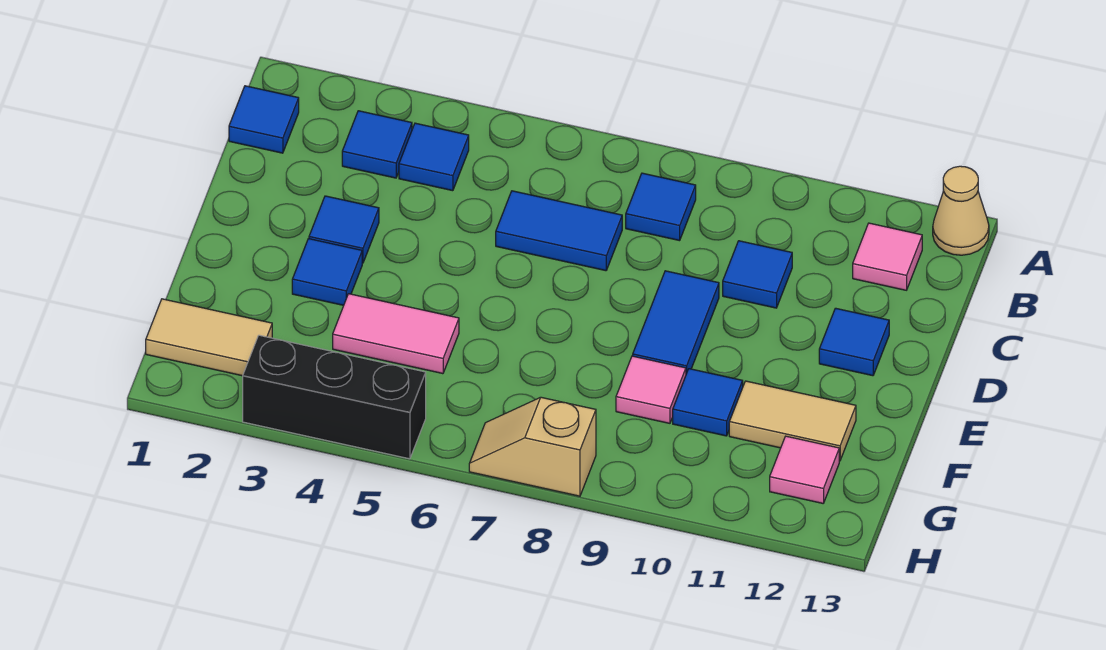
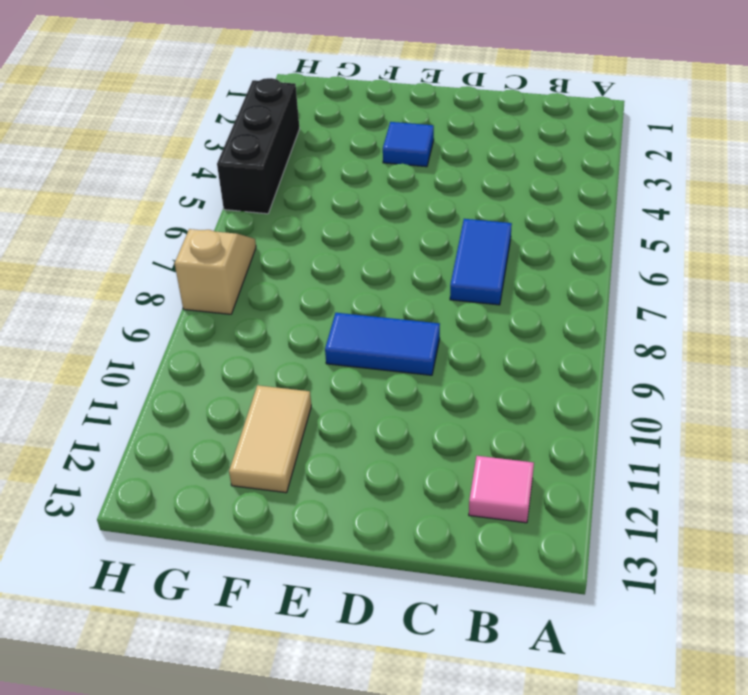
none -> tan cone A13 level 1
none -> blue tile B1 level 1
none -> blue tile B3 level 1

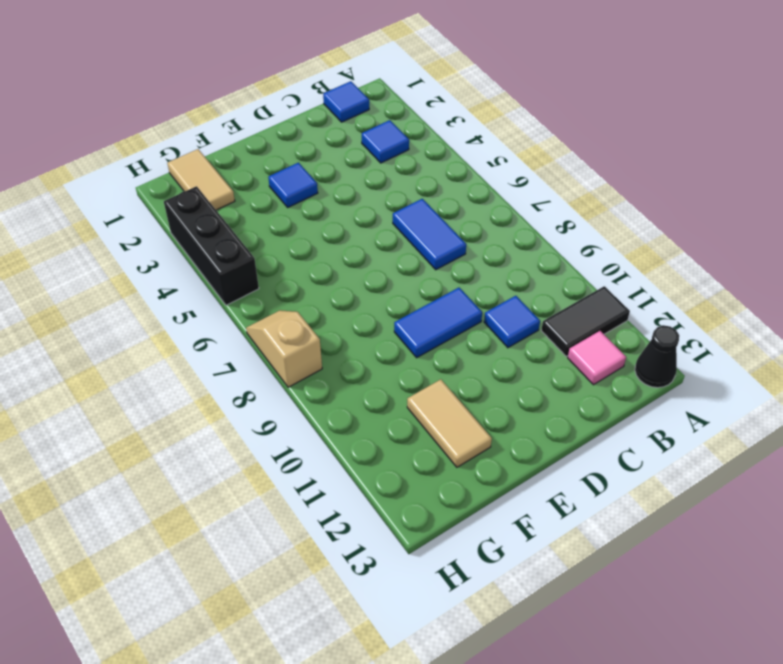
black tile A11:B11 level 1 -> none
black cone A13 level 1 -> tan cone A13 level 1
none -> blue tile B4 level 1
none -> blue tile B8 level 1
none -> blue tile D3 level 1

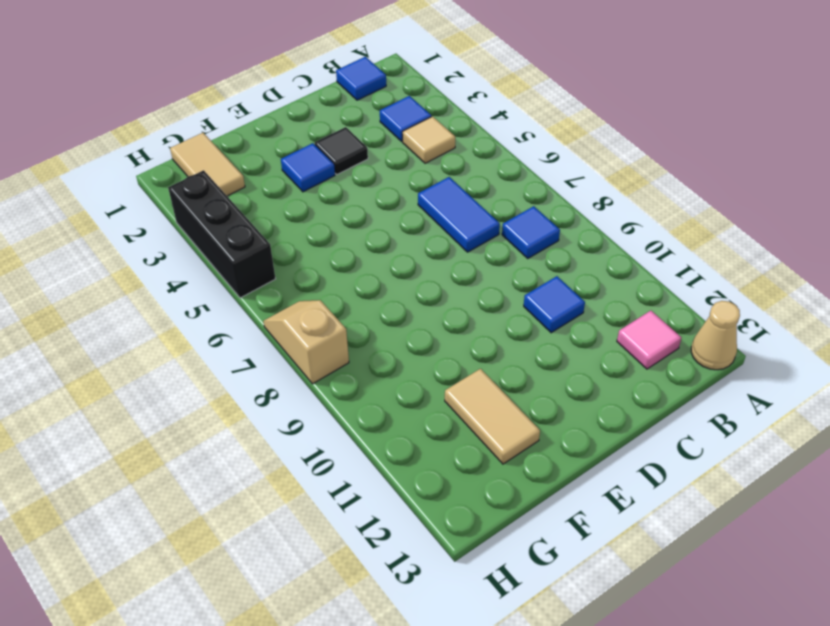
tan tile B4 level 1 -> blue tile B4 level 1
black tile D3 level 1 -> blue tile D3 level 1
none -> blue tile D9:E9 level 1
none -> blue tile D12 level 1
none -> pink tile F4:F5 level 1

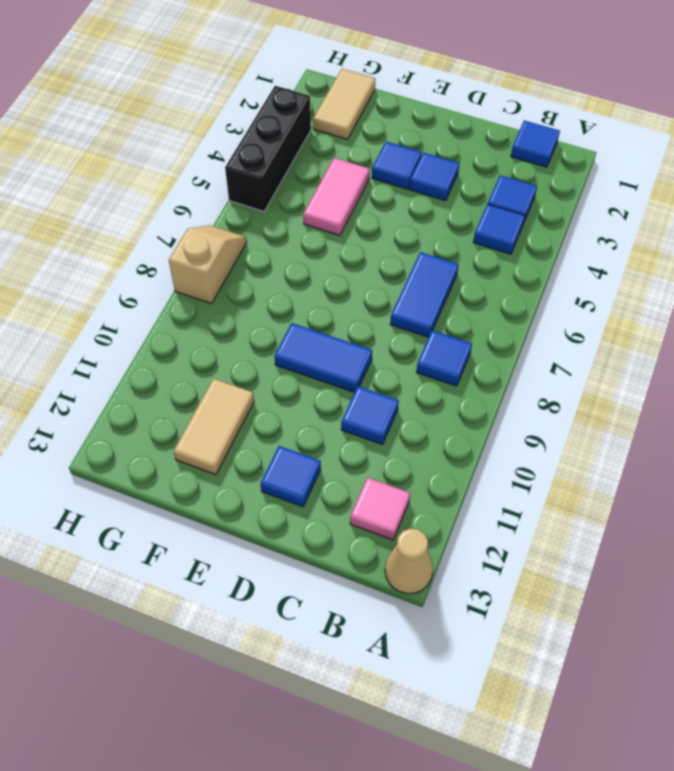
none -> pink tile F9 level 1
none -> blue tile F10 level 1
none -> pink tile G12 level 1

